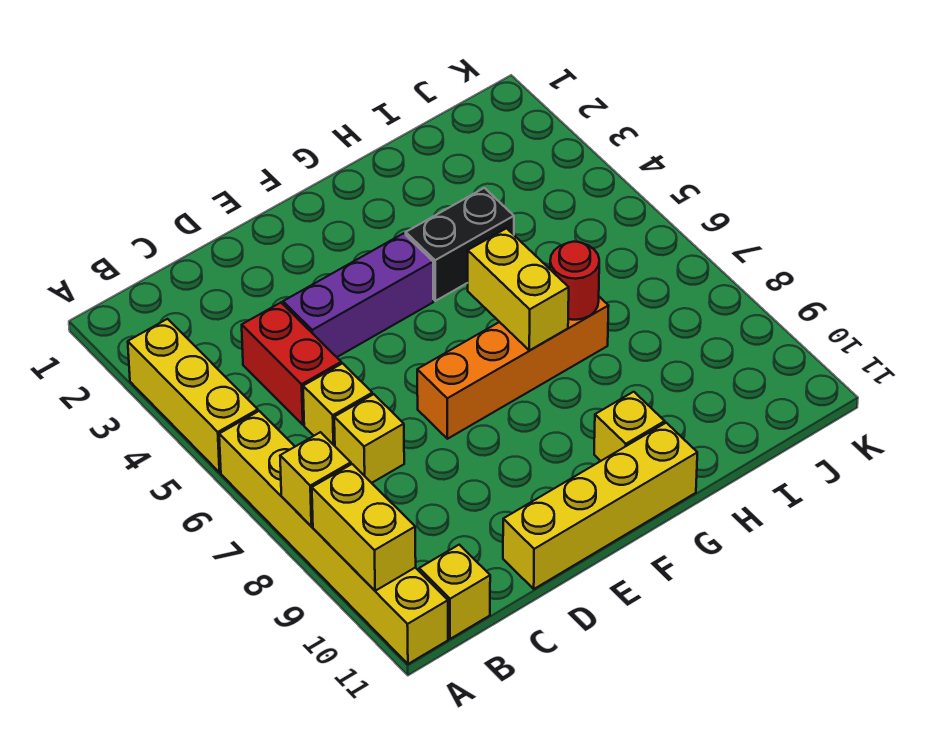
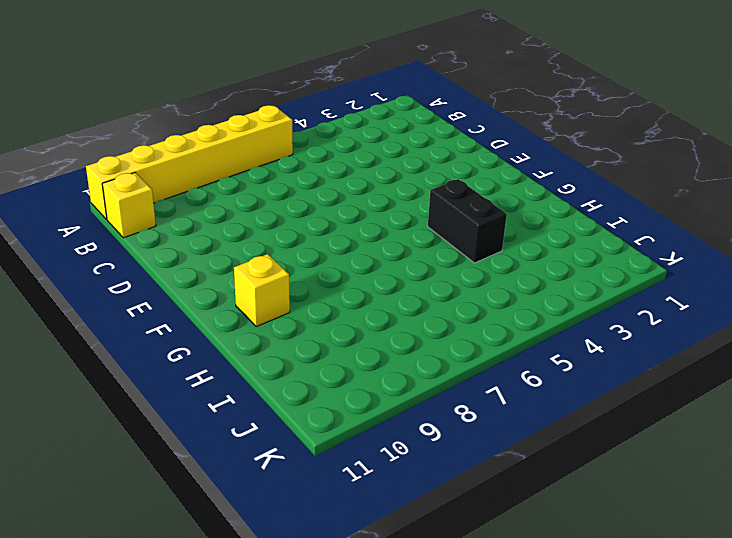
none -> yellow brick A3:A5 level 1
none -> red brick C4:C5 level 1
none -> yellow brick C6 level 1

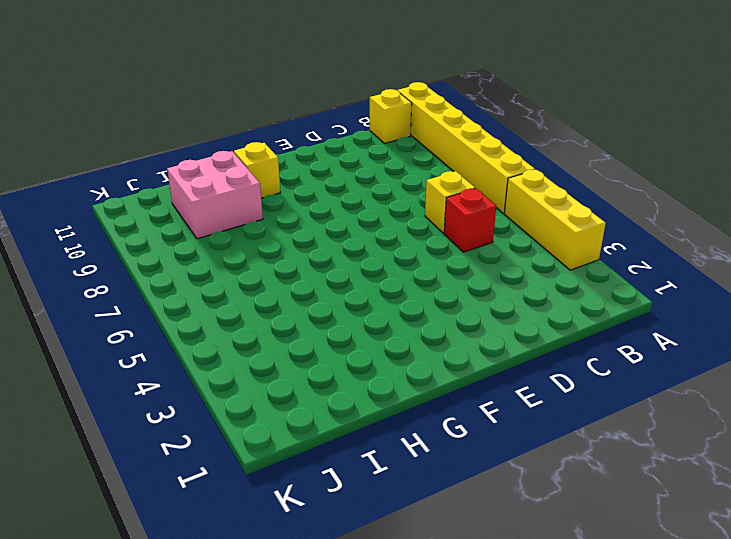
red brick C5 level 1 -> red brick C4:C5 level 1
pink brick H9:I10 level 1 -> none
none -> yellow brick C7 level 1
none -> purple brick D4:F4 level 1
none -> yellow brick D11:G11 level 1

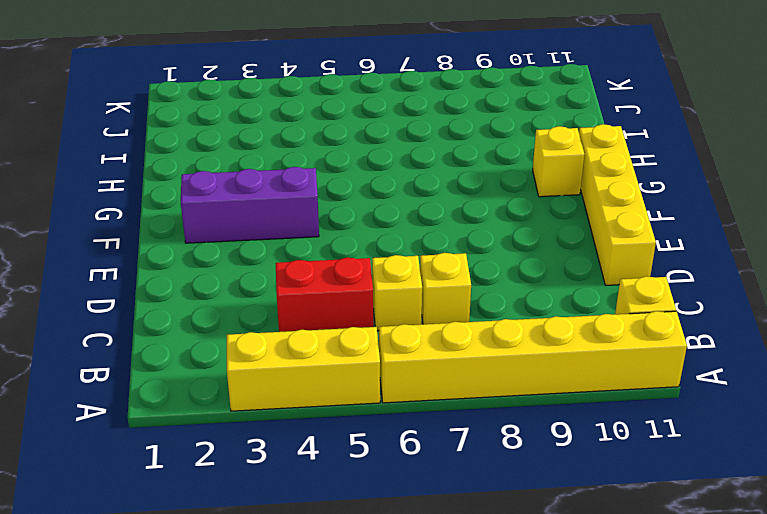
purple brick F2:F4 level 1 -> purple brick D4:F4 level 1
none -> orange brick E7:H7 level 1
none -> black brick G4:H4 level 1
none -> yellow brick A8 level 2

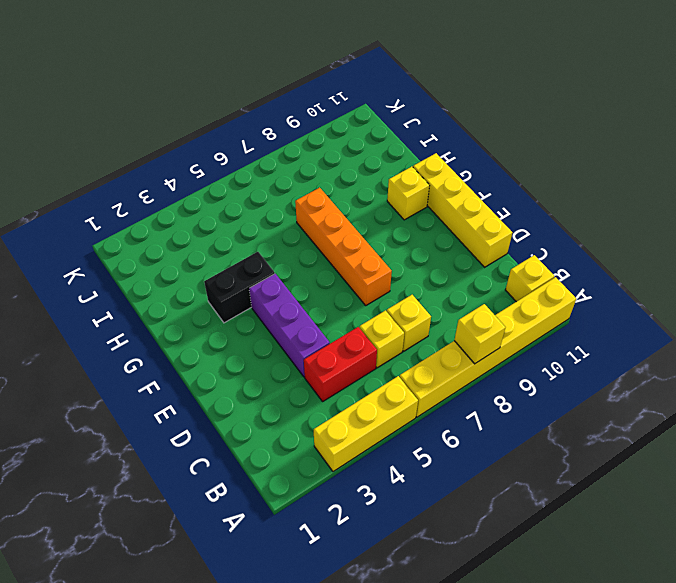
black brick G3:G4 level 1 -> black brick G4:H4 level 1
none -> yellow brick A9:A10 level 2
none -> yellow brick G6:G7 level 2
none -> red round brick H7 level 2

